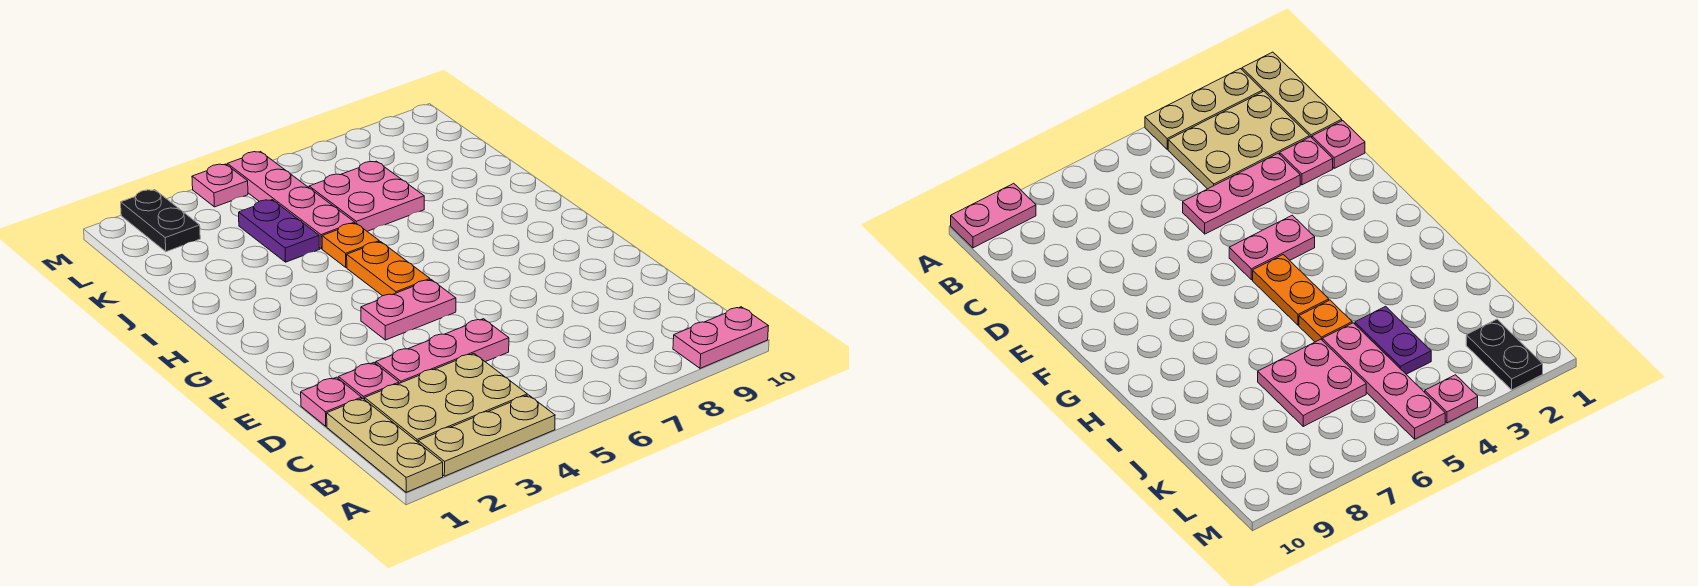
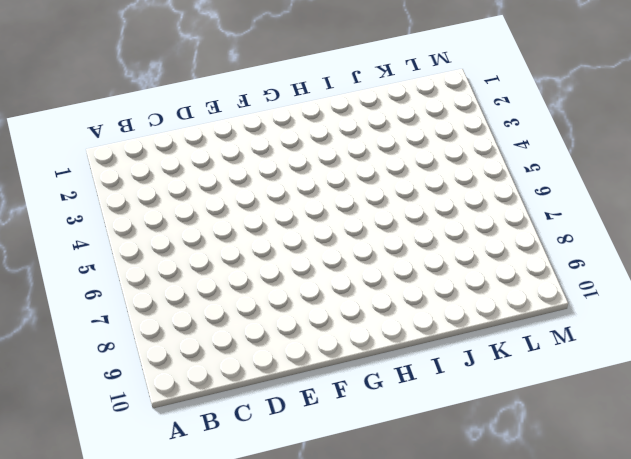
none -> tan plate A1:C1 level 1
none -> tan plate A2:A4 level 1
none -> pink plate A9:A10 level 1

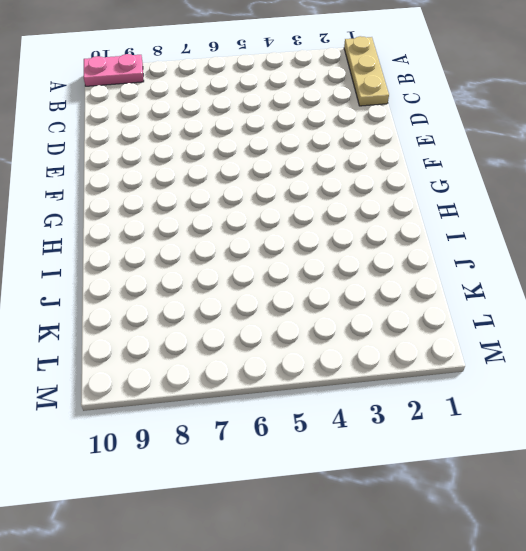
none -> tan plate A2:A4 level 1
none -> tan plate B2:C4 level 1
none -> pink plate D1 level 1

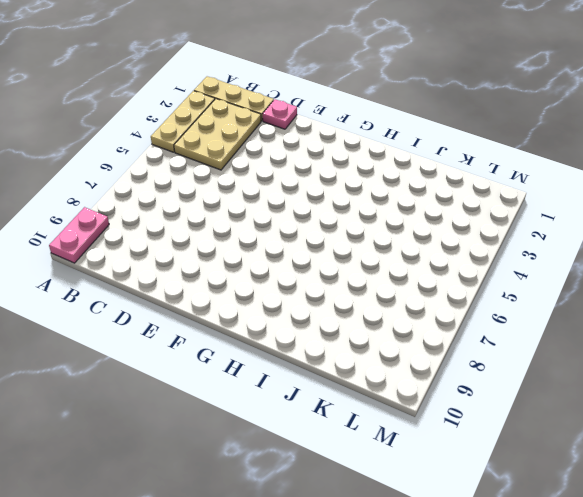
none -> pink plate D2 level 1
none -> pink plate D3:D5 level 1
none -> pink plate F4:F5 level 1

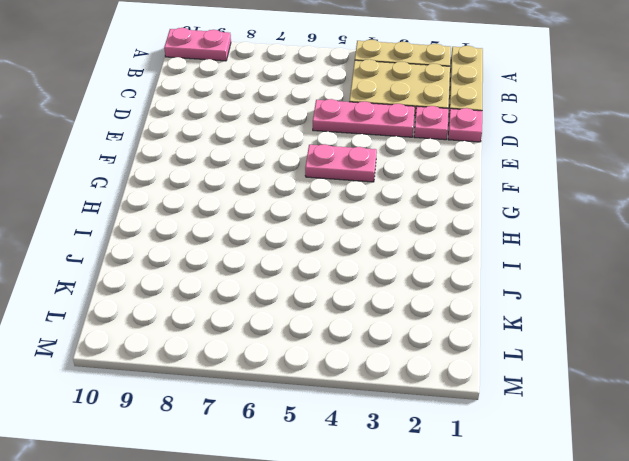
none -> orange plate G5:H5 level 1
none -> orange plate I5 level 1
none -> purple plate J4:K4 level 1

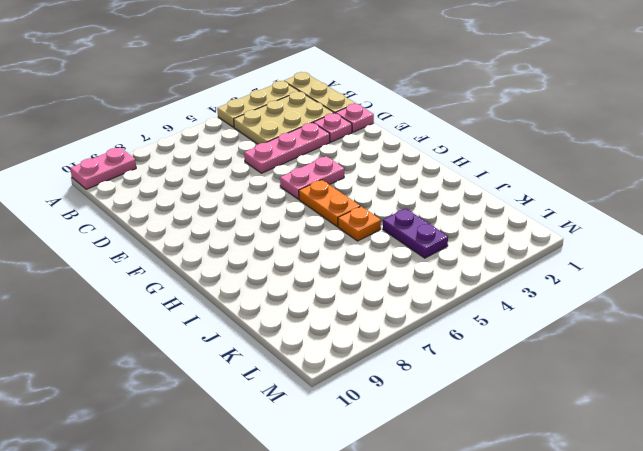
none -> pink plate J5:M5 level 1
none -> pink plate J6:K7 level 1
none -> black plate L2:M2 level 1

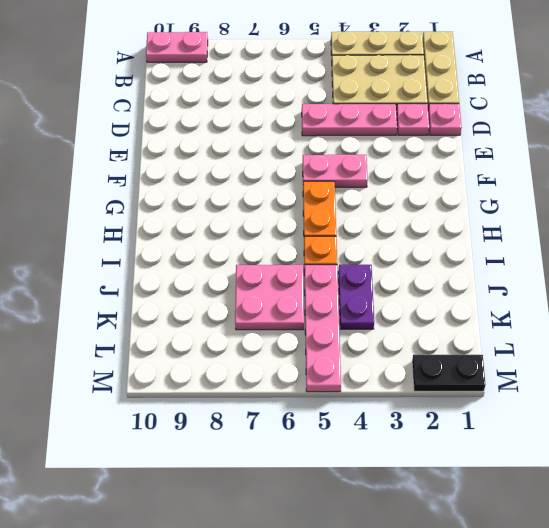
black plate M1:M2 level 1 -> black plate L2:M2 level 1
none -> pink plate M4 level 1

